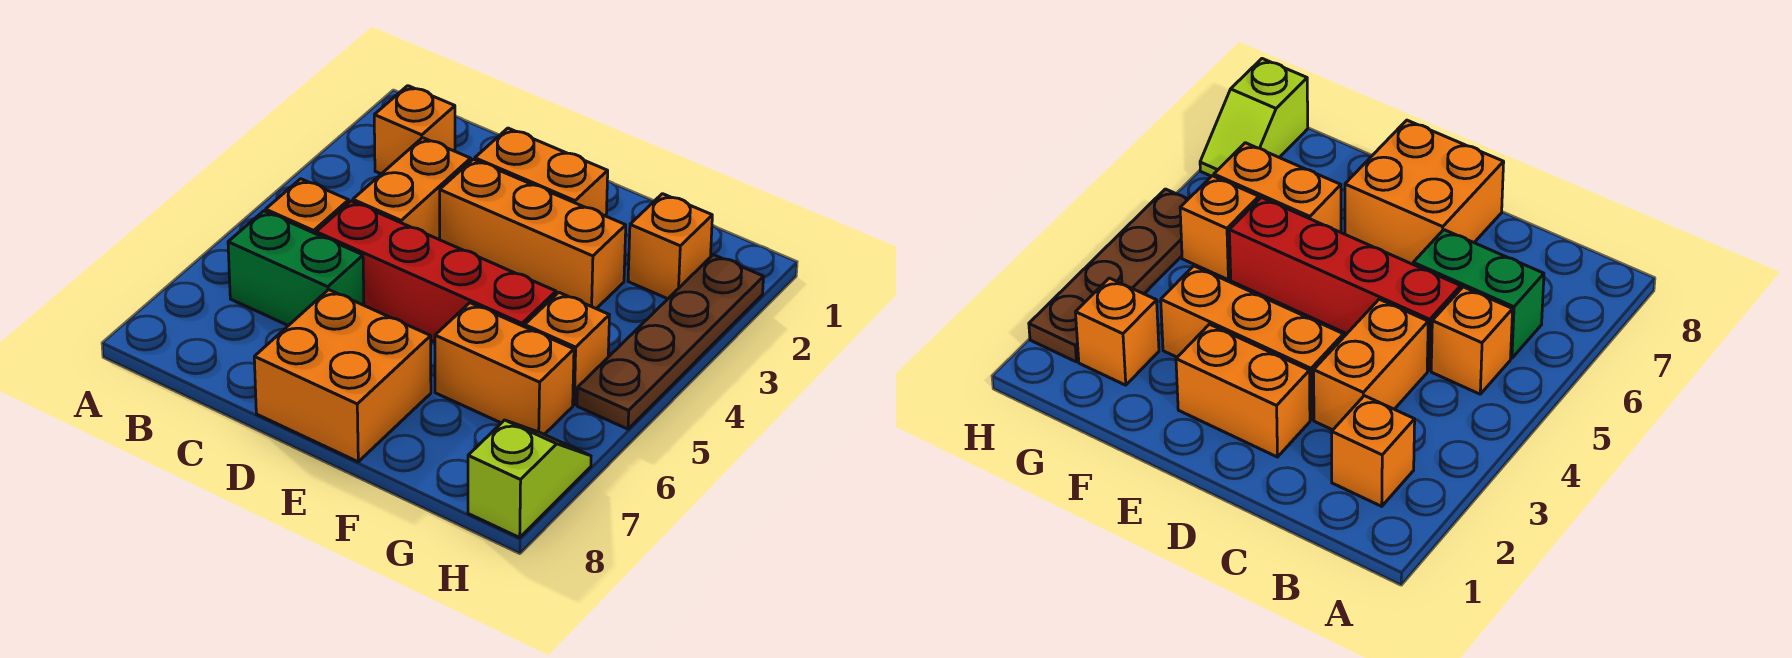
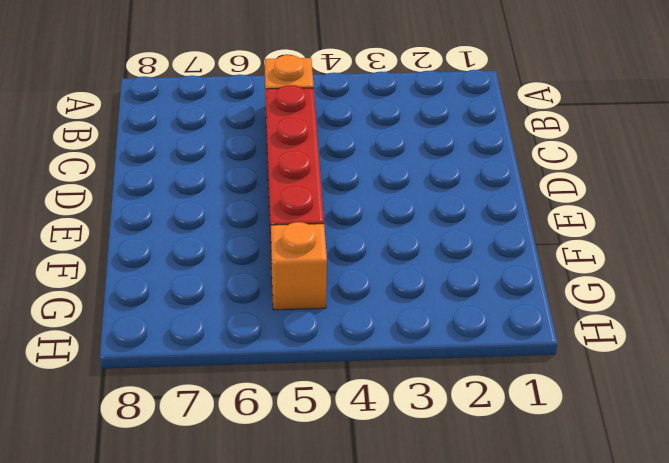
none -> orange brick B2 level 1
none -> green brick B6:C6 level 1
none -> orange brick C3:C4 level 1

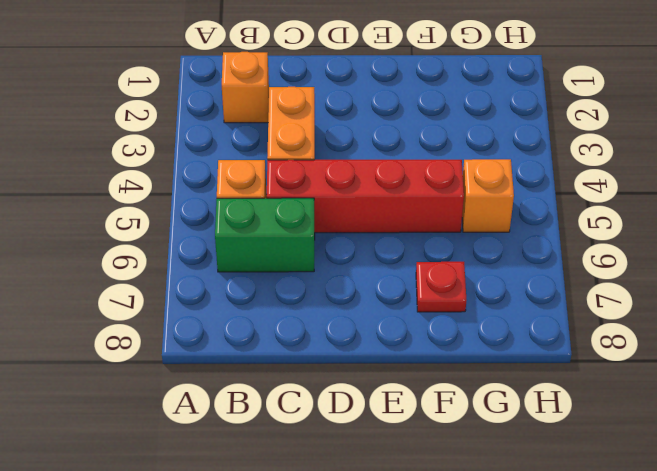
red plate F7 level 1 -> none
none -> orange brick D2:E2 level 1
none -> orange brick D3:F3 level 1
none -> orange brick D7:E8 level 1

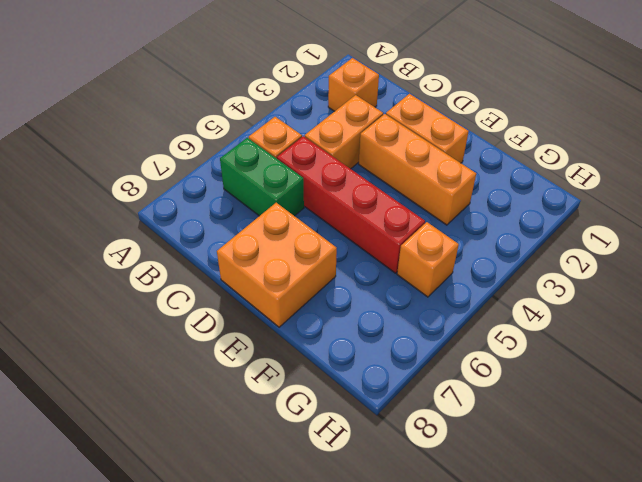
none -> orange brick F6:G6 level 1
none -> orange brick G2 level 1
none -> brown plate H2:H5 level 1

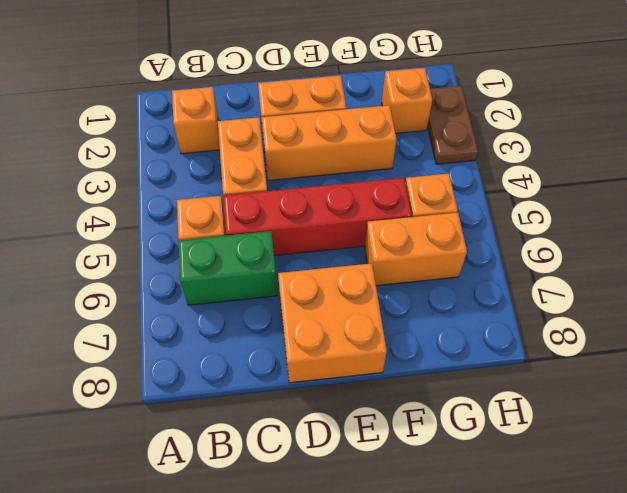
brown plate H2:H3 level 1 -> brown plate H2:H5 level 1
none -> lime slope H7:H8 level 1 top 8

